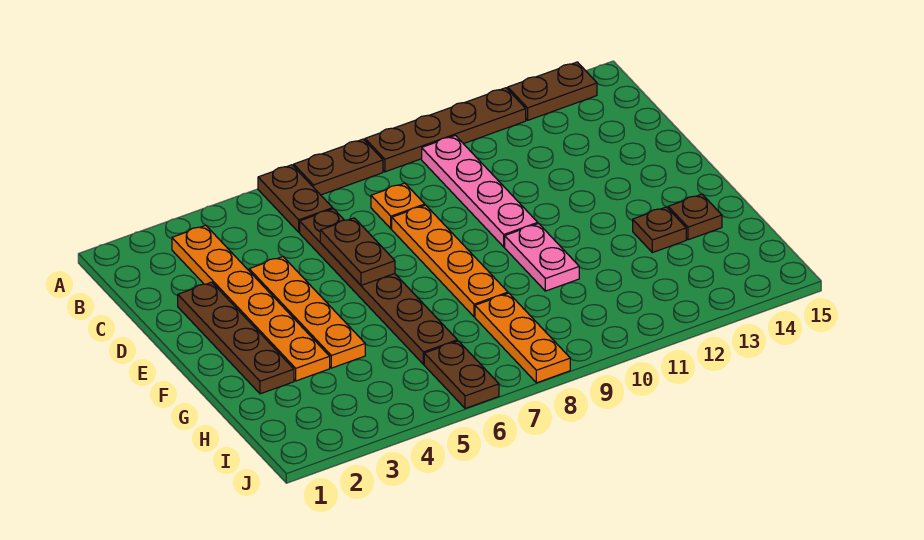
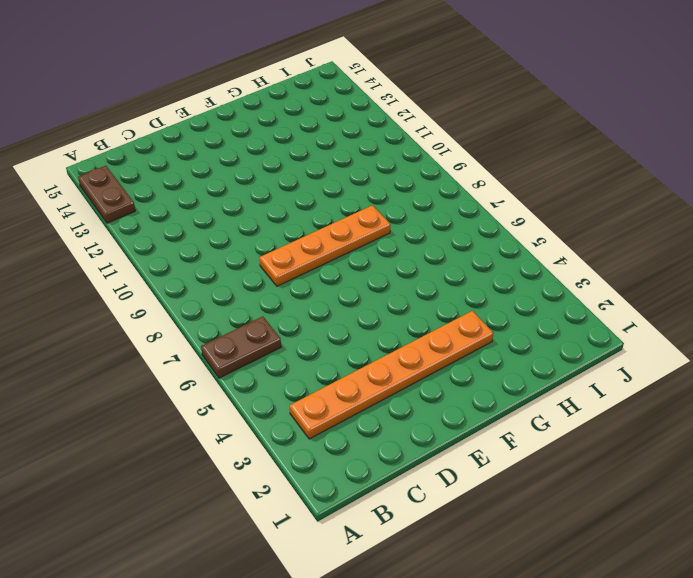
none -> brown plate A7:A8 level 1
none -> brown plate A9:A12 level 1
none -> pink plate B10:E10 level 1

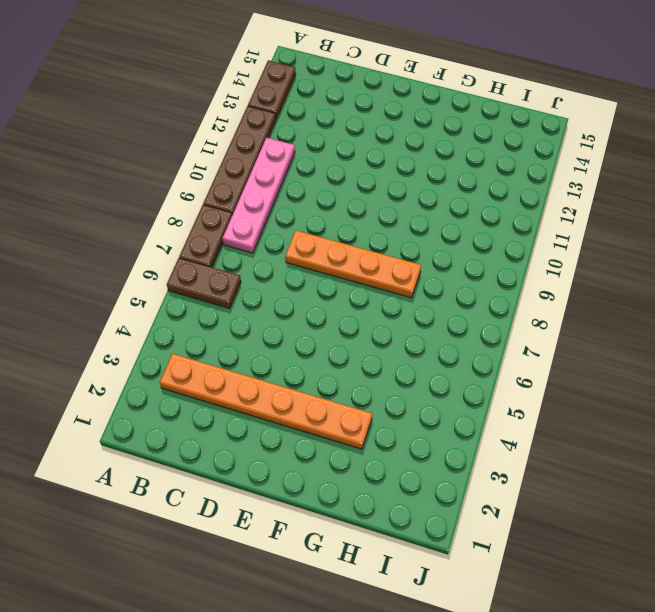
pink plate B8:B11 level 1 -> pink plate B10:E10 level 1
none -> brown plate C6:H6 level 1
none -> orange plate C8 level 1
none -> brown plate D2:G2 level 1

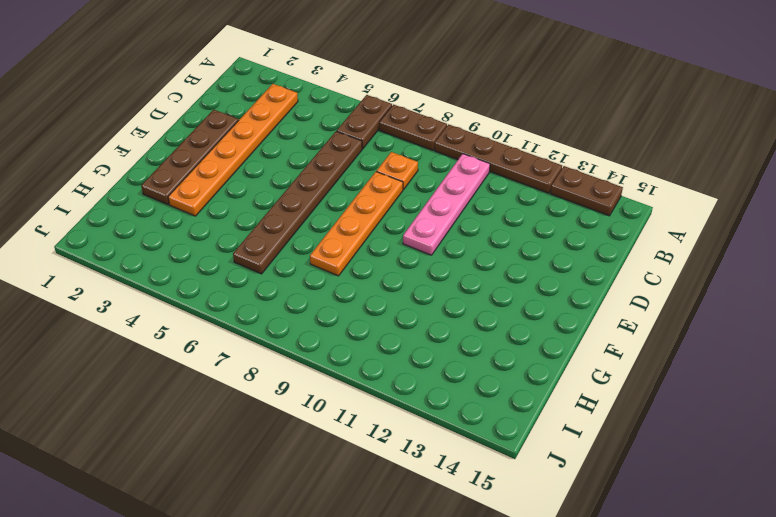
none -> orange plate D4:G4 level 1
none -> pink plate F10:G10 level 1
none -> brown plate G13 level 1

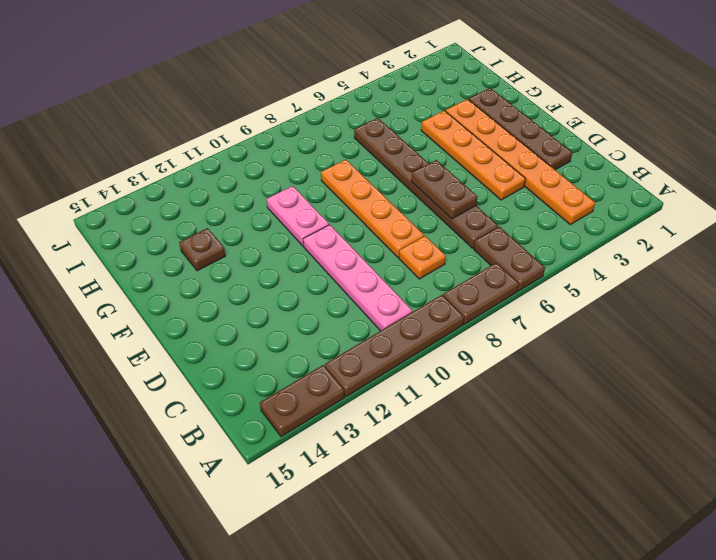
none -> brown plate G14 level 1
none -> orange plate H8:J8 level 1
none -> brown plate I6:J6 level 1

